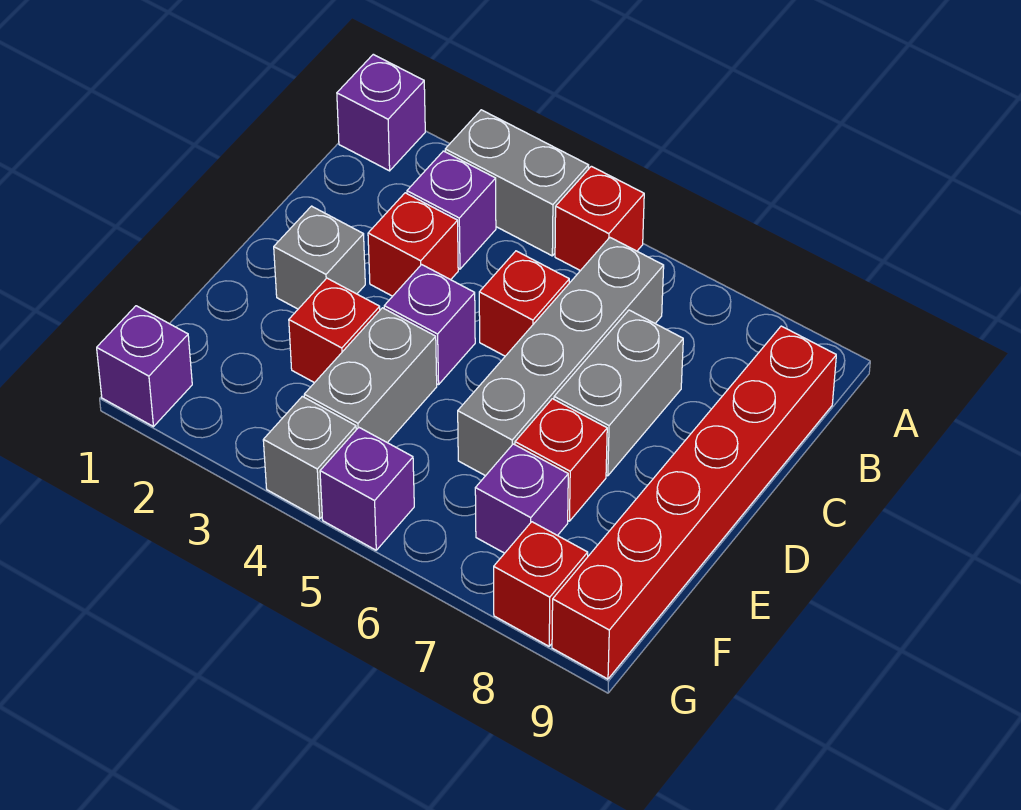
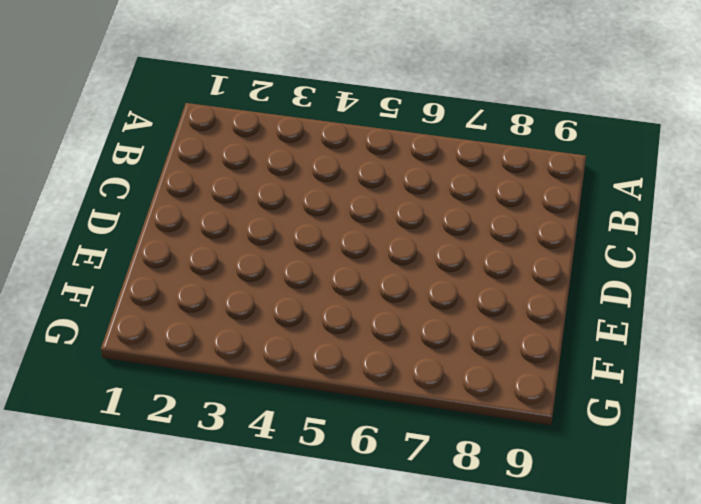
none -> purple brick A1 level 1
none -> grey brick A3:A4 level 1
none -> red brick A5 level 1

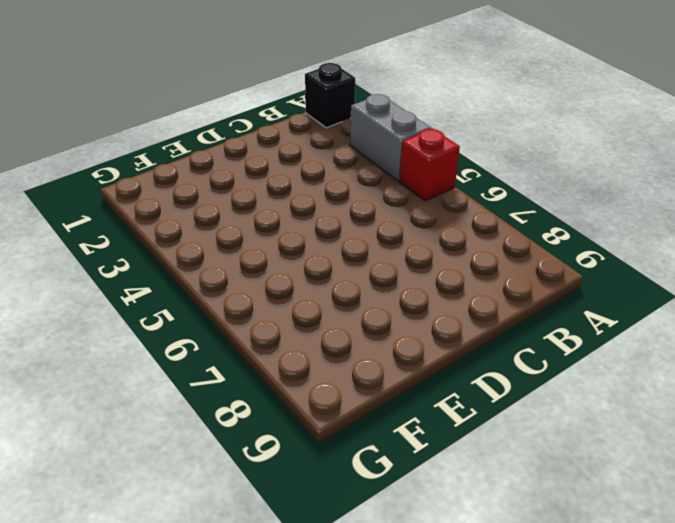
black brick A1 level 1 -> purple brick A1 level 1
none -> purple brick B3 level 1
none -> grey brick B6:E6 level 1
none -> red brick B9:G9 level 1

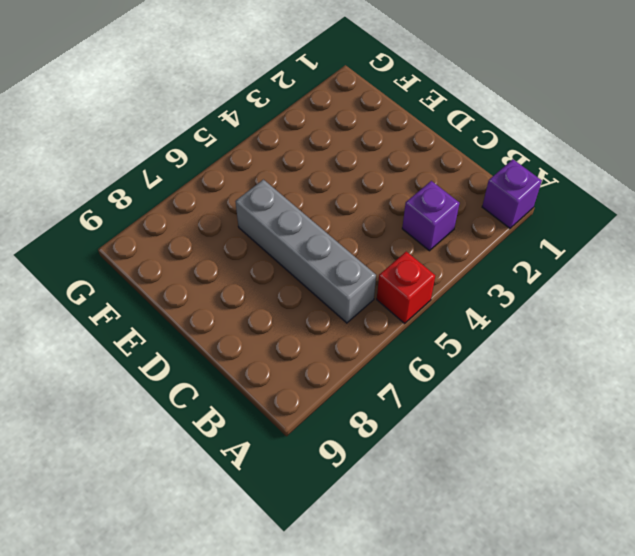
none -> grey brick A3:A4 level 1
none -> red brick B9:G9 level 1
none -> red brick C3 level 1

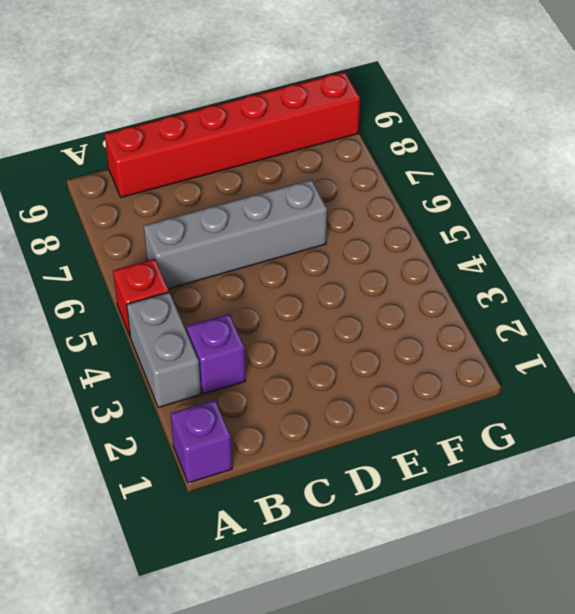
none -> red brick C3 level 1
none -> red brick C5 level 1
none -> grey brick C7:D7 level 1

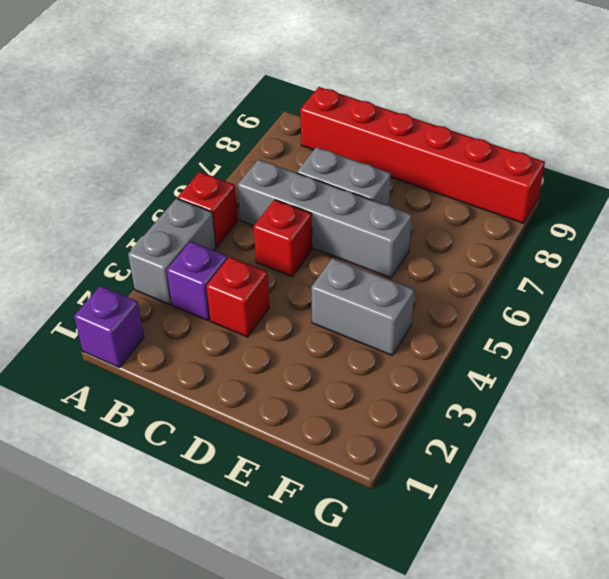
none -> grey brick D2 level 1
none -> purple brick D4 level 1
none -> red brick E3 level 1

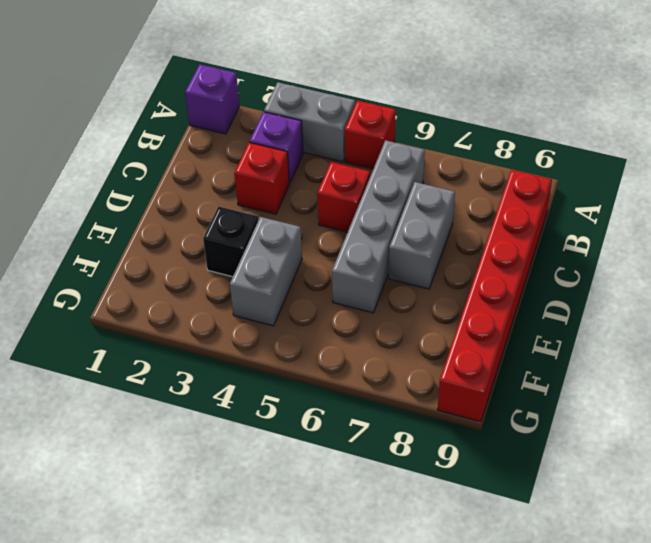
black brick E3 level 1 -> red brick E3 level 1
none -> grey brick D2 level 1
none -> purple brick D4 level 1
none -> red brick E7 level 1

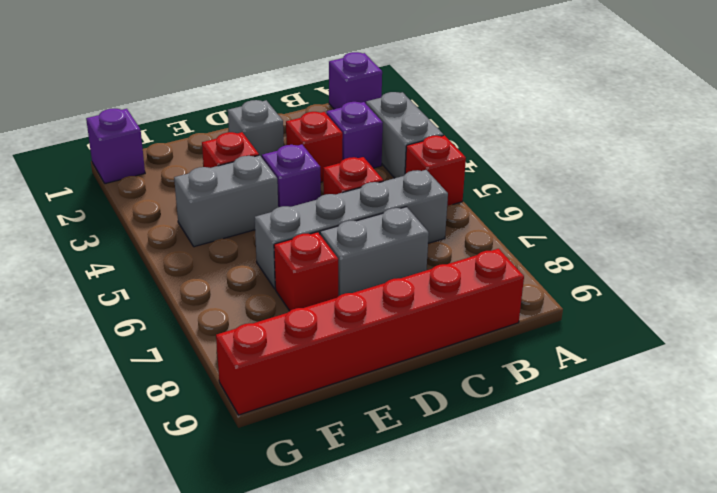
none -> purple brick F7 level 1
none -> grey brick G4 level 1
none -> purple brick G5 level 1

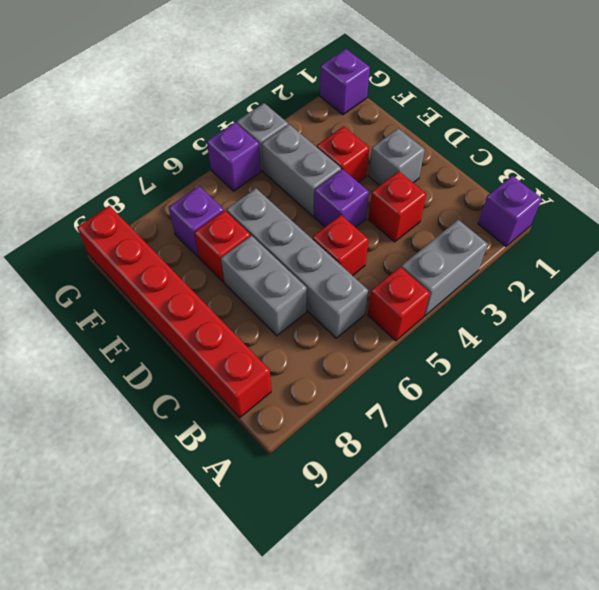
none -> purple brick B3 level 1
none -> red brick G8 level 1

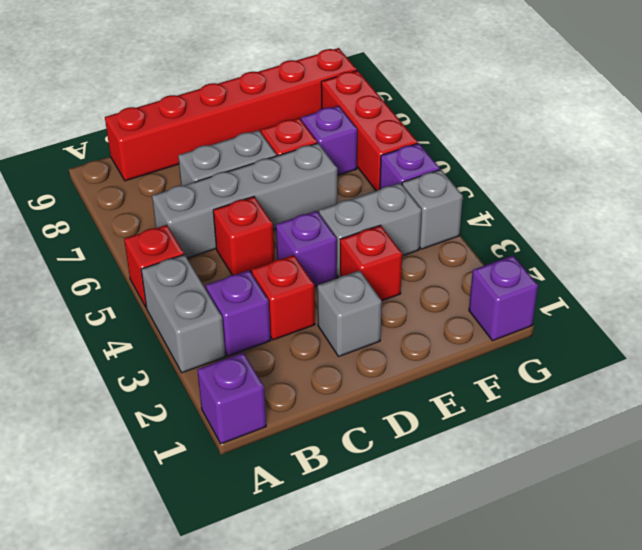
red brick G6:G8 level 1 -> red brick G8 level 1

